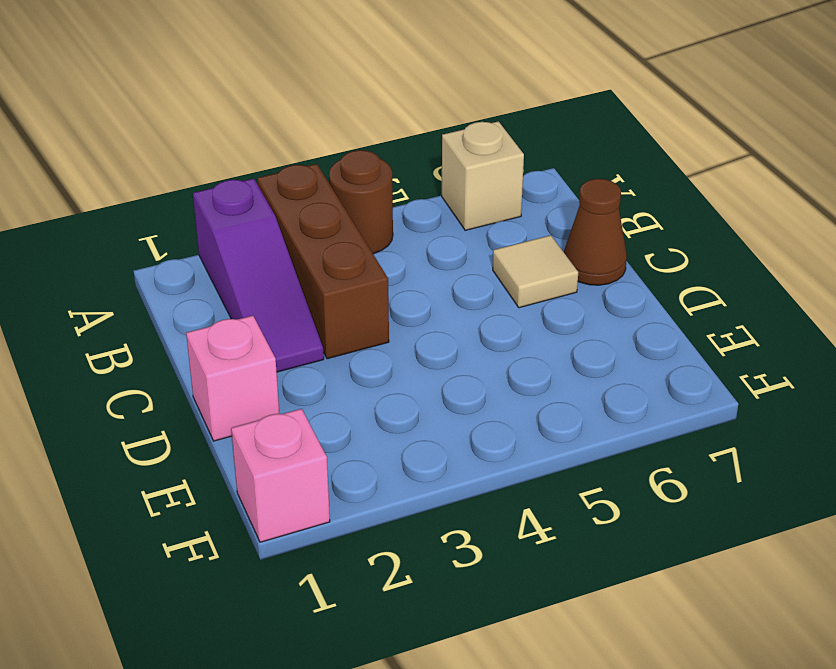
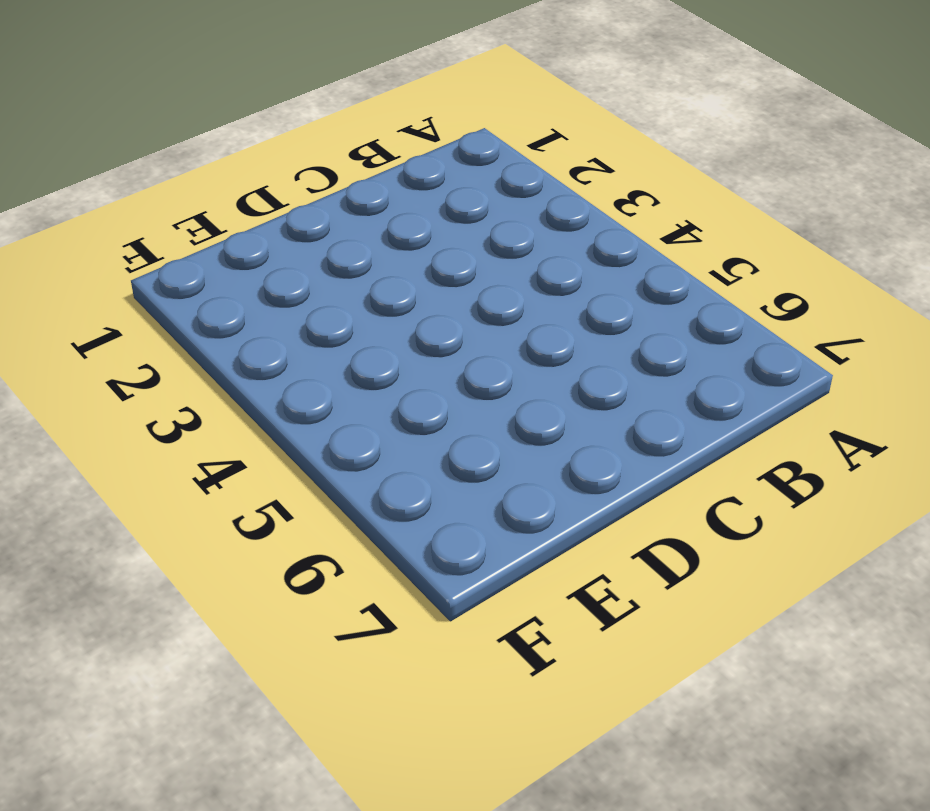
none -> purple slope A2:C2 level 1 top A
none -> brown brick A3:C3 level 1

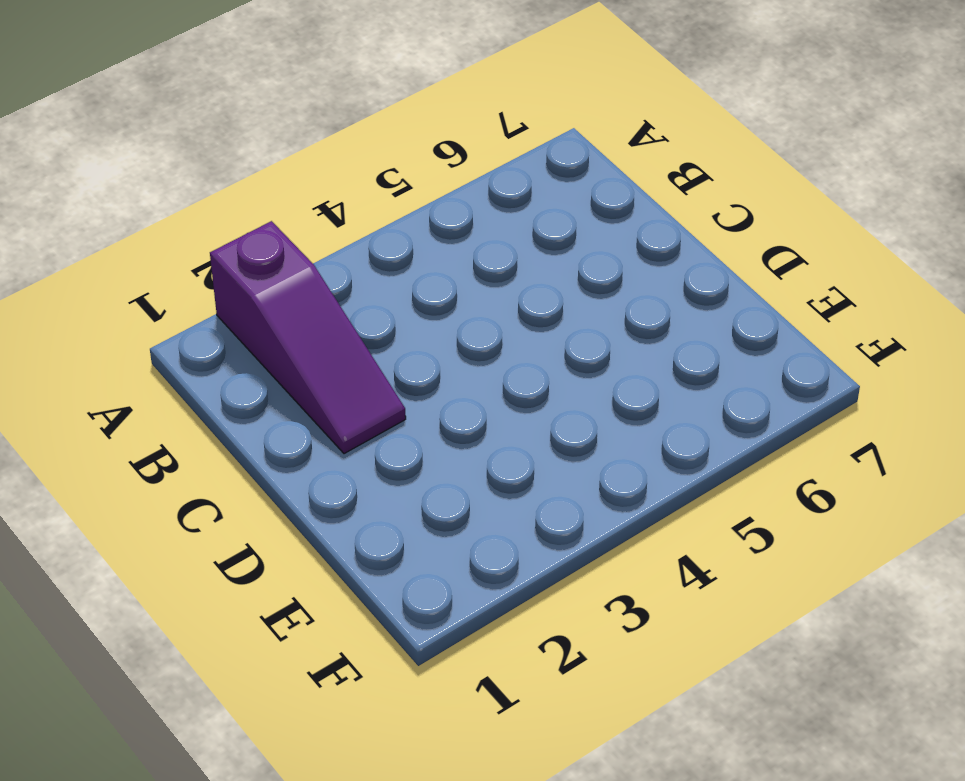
none -> brown brick A3:C3 level 1
none -> brown round brick A4 level 1

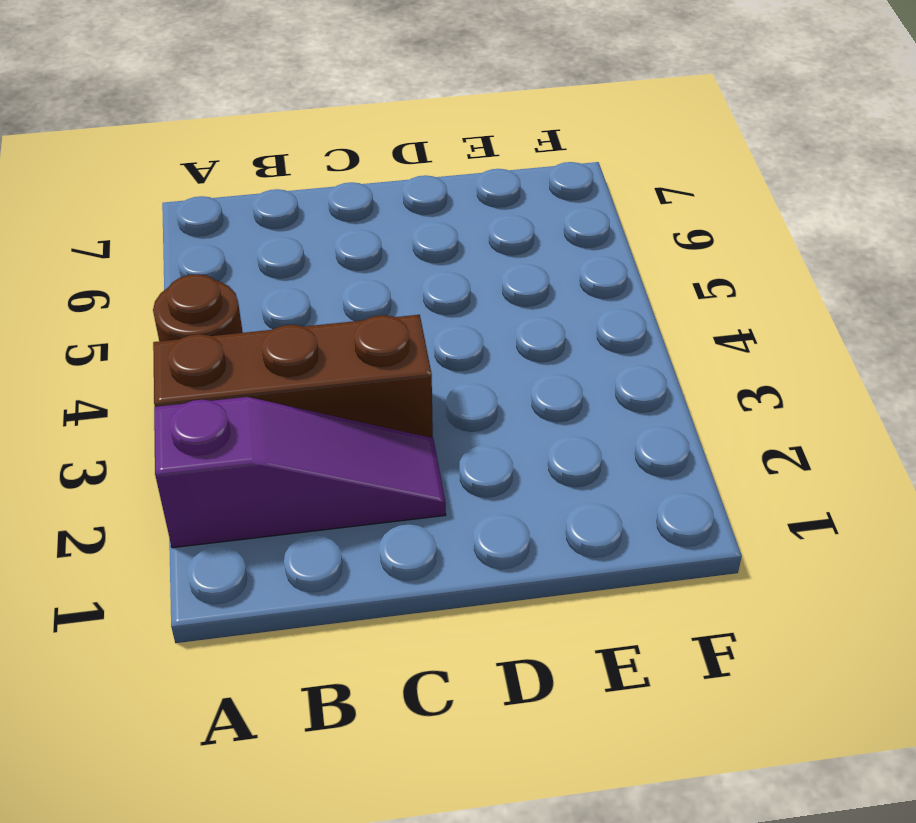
none -> tan brick A6 level 1
none -> tan tile C6 level 1

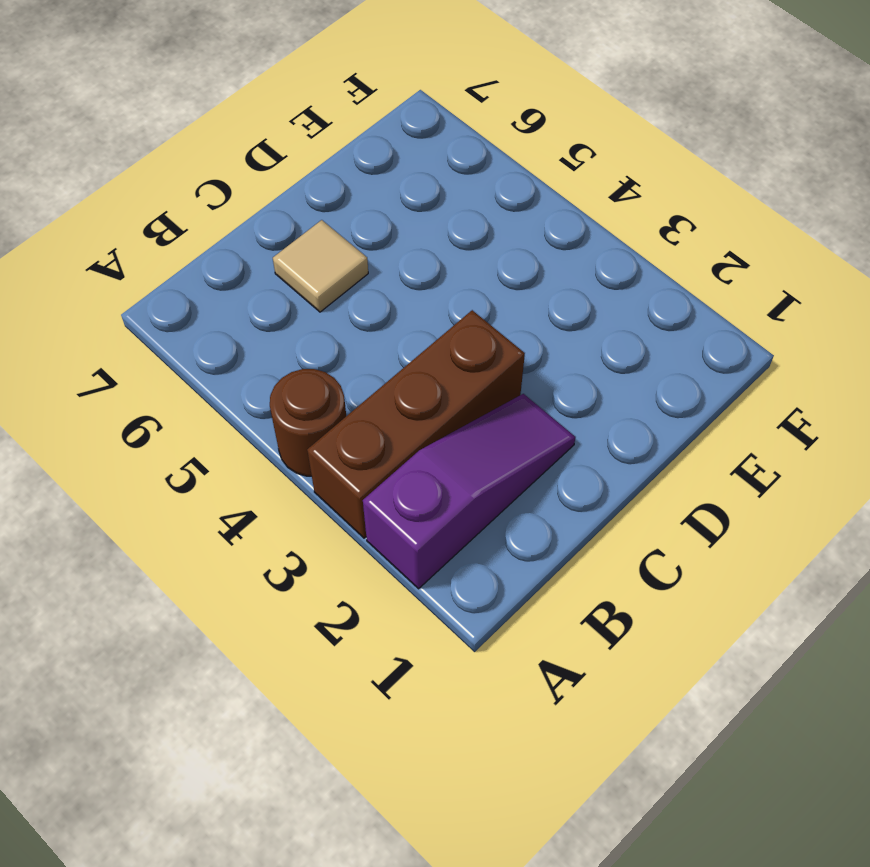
none -> tan brick A6 level 1
none -> brown cone C7 level 1

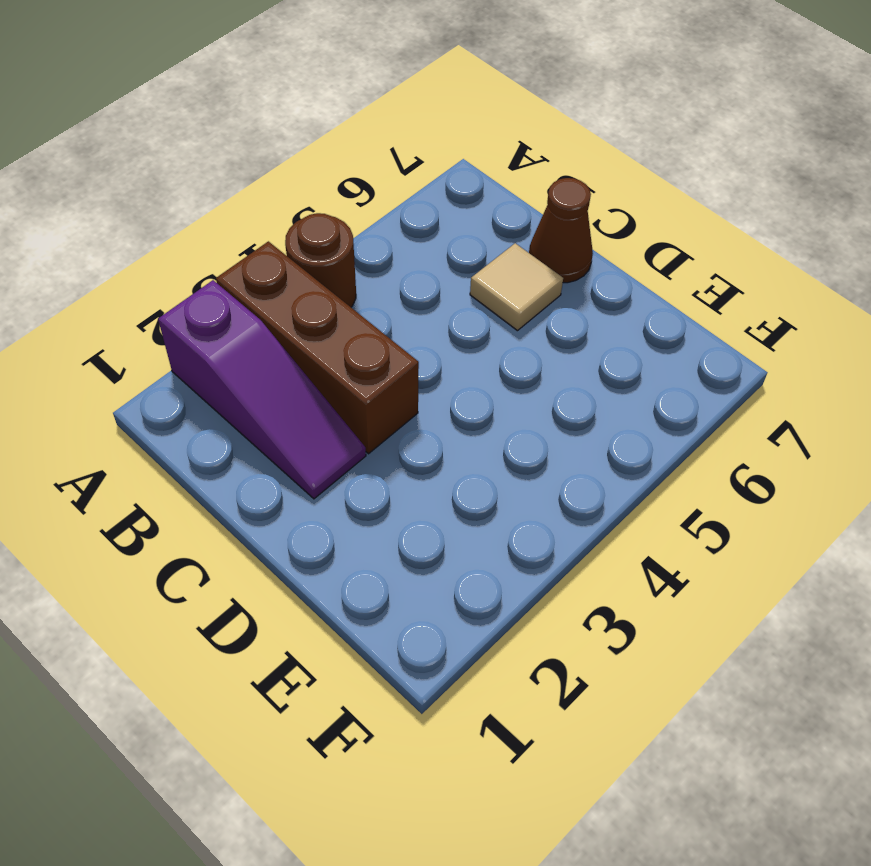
none -> tan brick A6 level 1
none -> pink brick D1 level 1

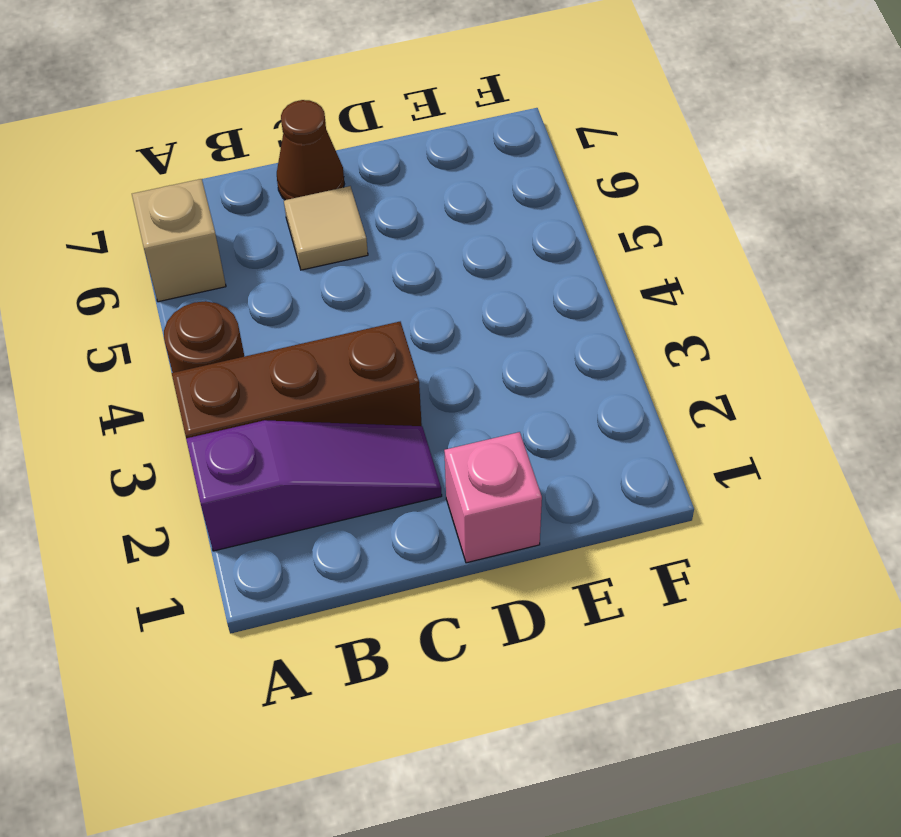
none -> pink brick F1 level 1

